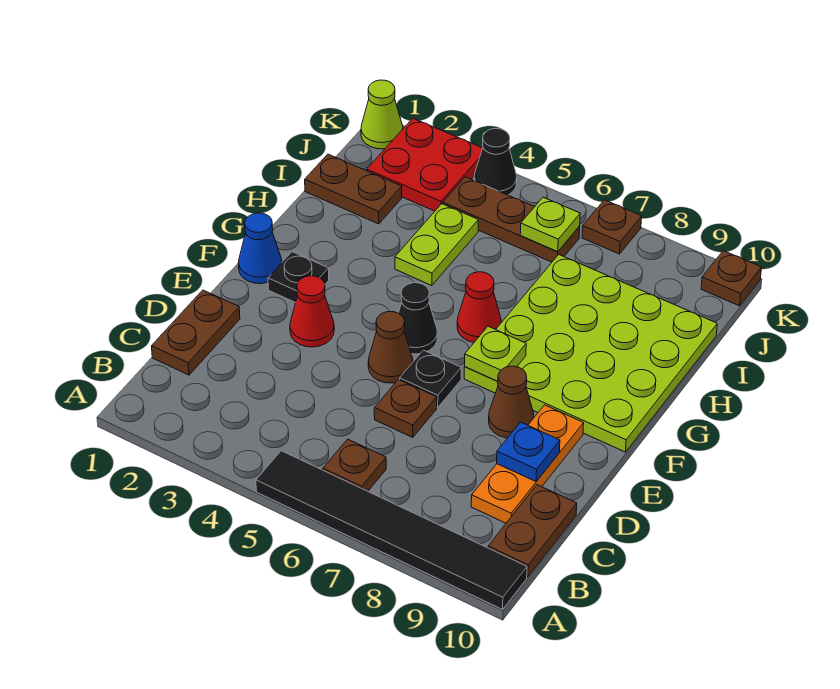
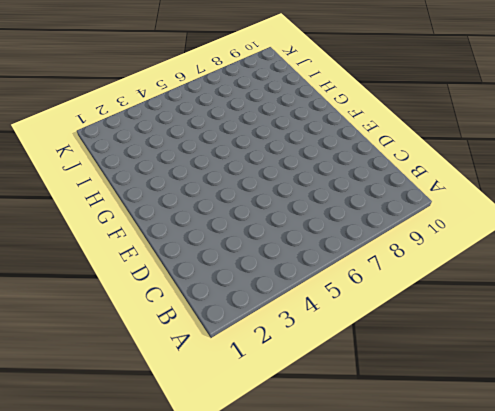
none -> black tile A5:A10 level 1
none -> brown plate B6 level 1
none -> brown plate B10:C10 level 1

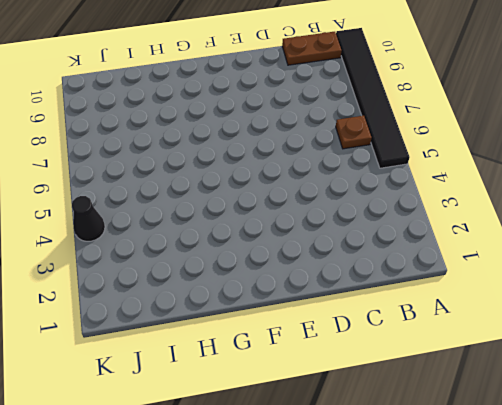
none -> brown plate C1:D1 level 1
none -> orange plate C9:E9 level 1
none -> brown plate D6 level 1

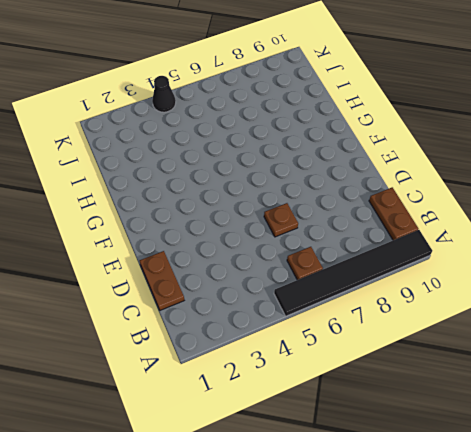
none -> orange plate C9:E9 level 1
none -> red cone E3 level 1
none -> brown cone E5 level 1

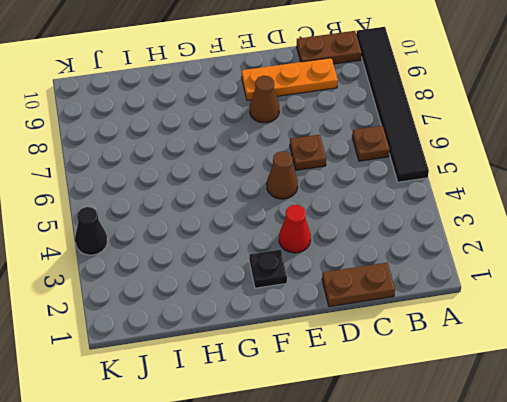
none -> black plate E6 level 1
none -> blue cone F1 level 1
none -> black cone F5 level 1

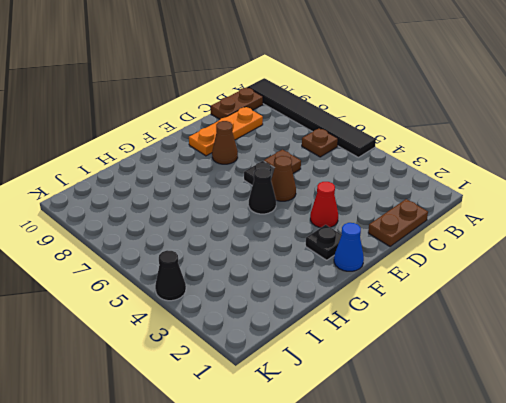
none -> lime plate F7:I10 level 1
none -> red cone G6 level 1
none -> lime plate H4:I4 level 1

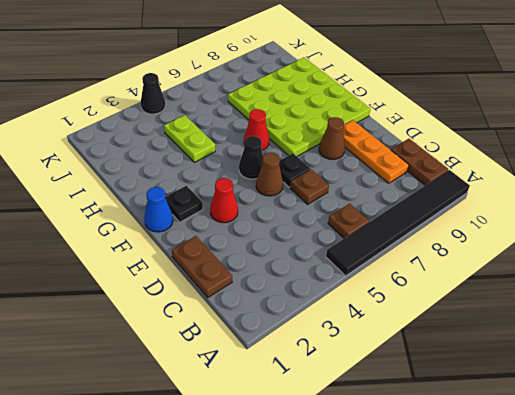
none -> brown plate I1:I2 level 1
none -> red plate J2:K3 level 1
none -> brown plate J4:J6 level 1

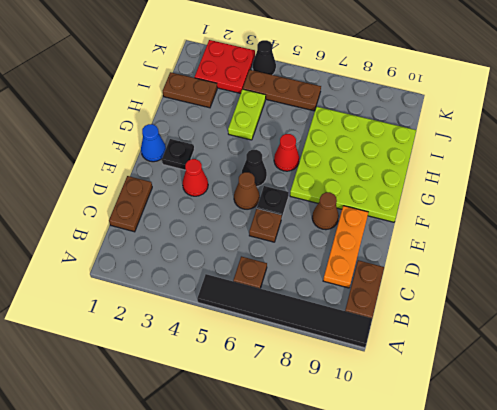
none -> lime cone K1 level 1
none -> brown plate K7 level 1
none -> brown plate K10 level 1

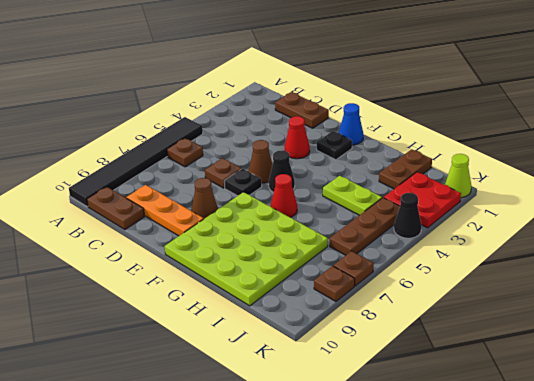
brown plate K8 level 1 -> brown plate K10 level 1
none -> blue plate D9 level 2
none -> lime plate F7 level 2
none -> lime plate J6 level 2

